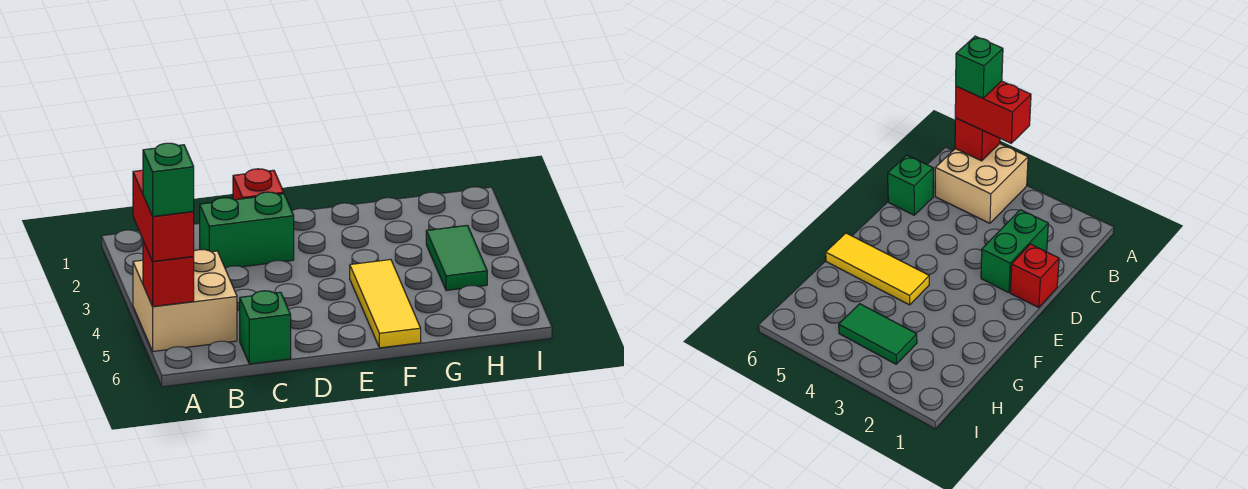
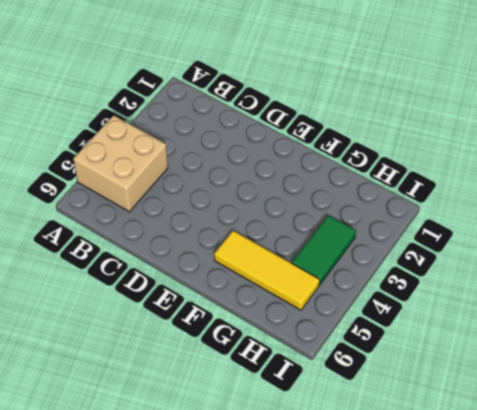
yellow tile F5:H5 level 1 -> yellow tile F4:F6 level 1
none -> green brick C2:D2 level 1
none -> green brick C6 level 1

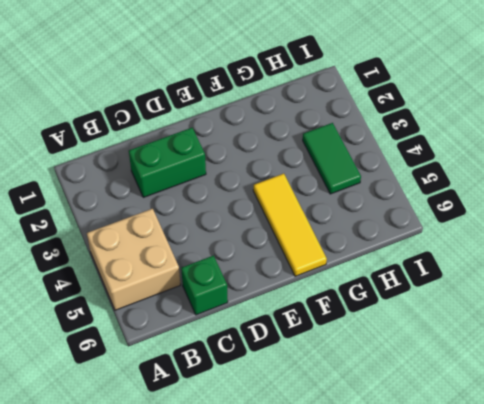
none -> red brick D1 level 1
none -> red brick A5 level 2

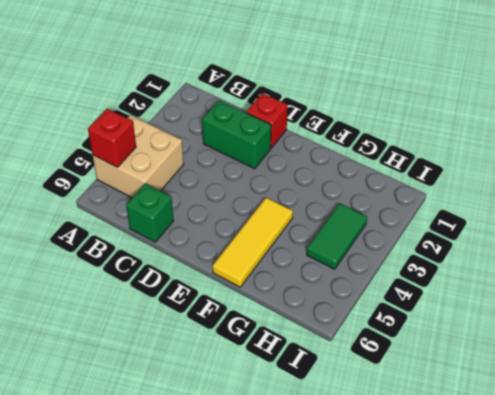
none -> red brick A4:A5 level 3
none -> green brick A5 level 4

